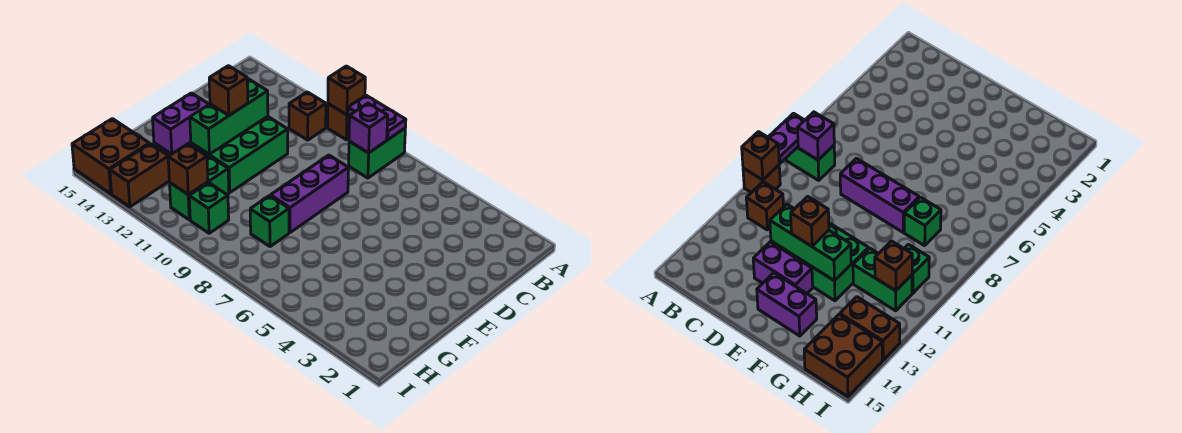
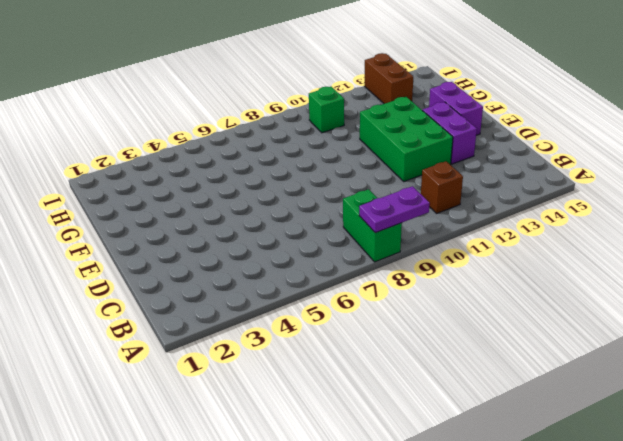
none -> brown brick A10 level 1
none -> purple brick D8:F8 level 1
none -> green brick G8 level 1

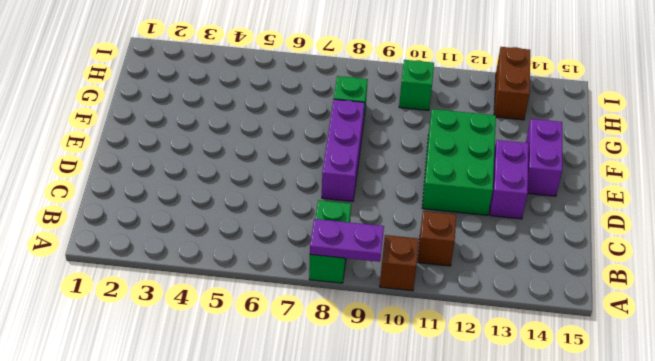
none -> green brick G11:H11 level 1
none -> brown brick H14:I15 level 1
none -> brown brick A10 level 2

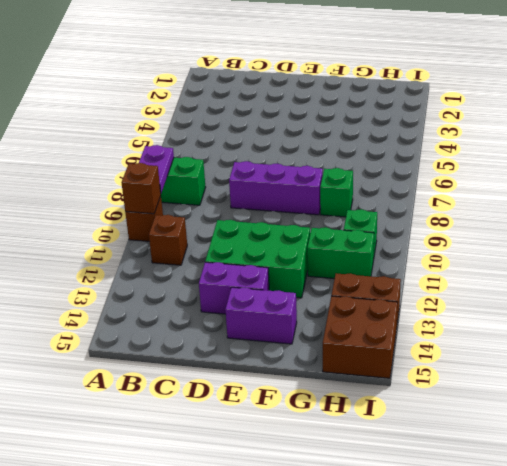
none -> purple brick B8 level 2
none -> green brick D12:F12 level 2
none -> brown brick H11 level 2

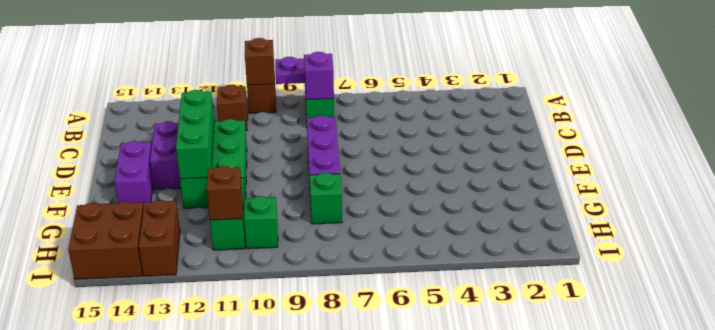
none -> brown brick E12 level 3

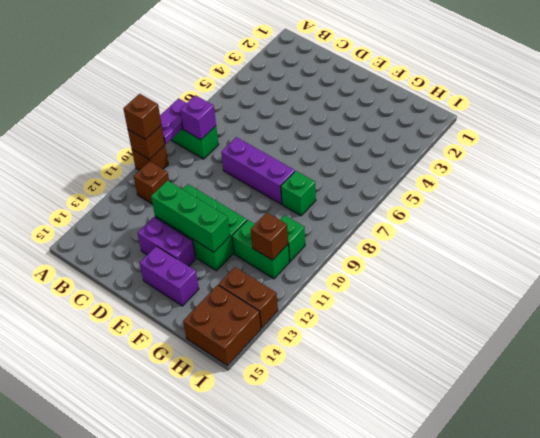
brown brick A10 level 3 -> brown brick E12 level 3

